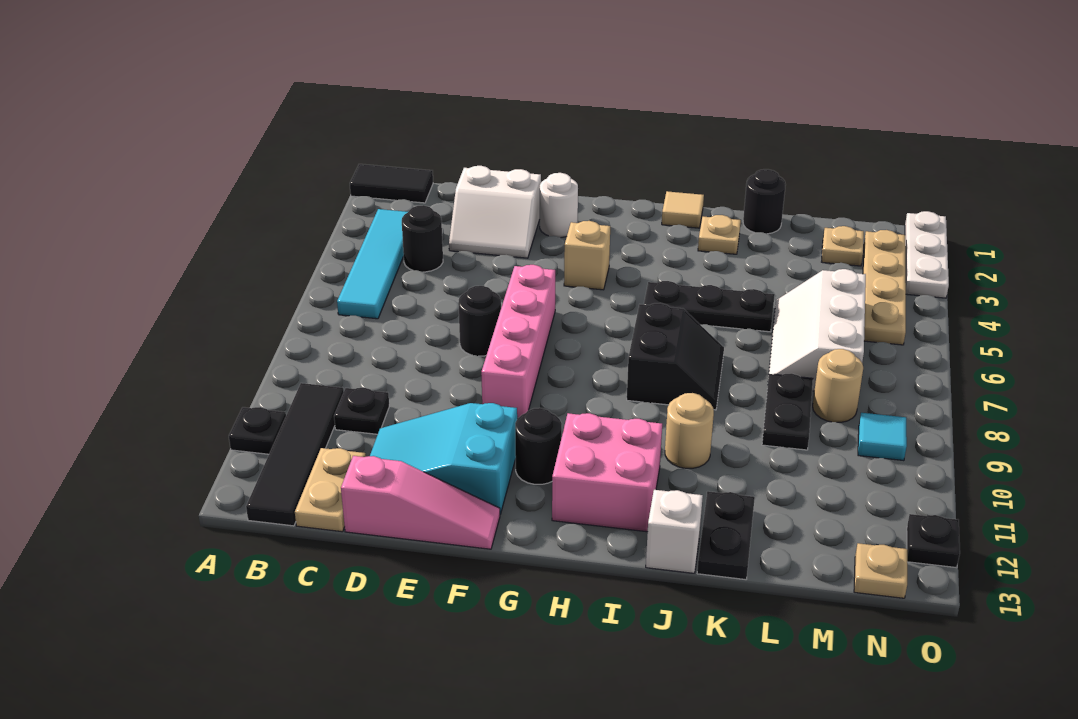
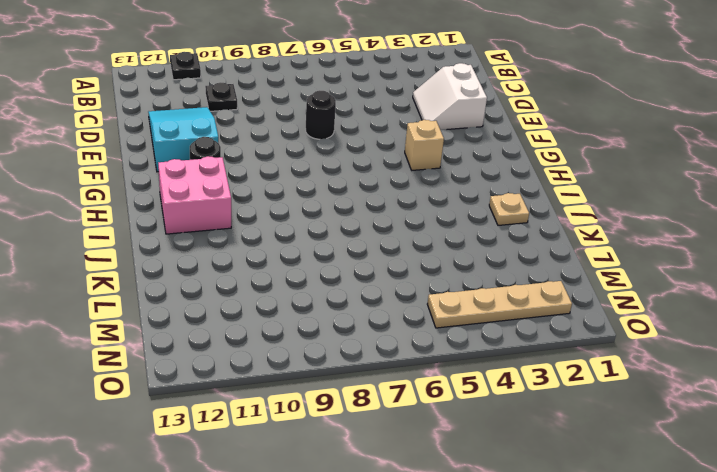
none -> black tile A1:B1 level 1
none -> cyan tile B3:B6 level 1
none -> black tile B10:B13 level 1
none -> black round brick C4 level 1

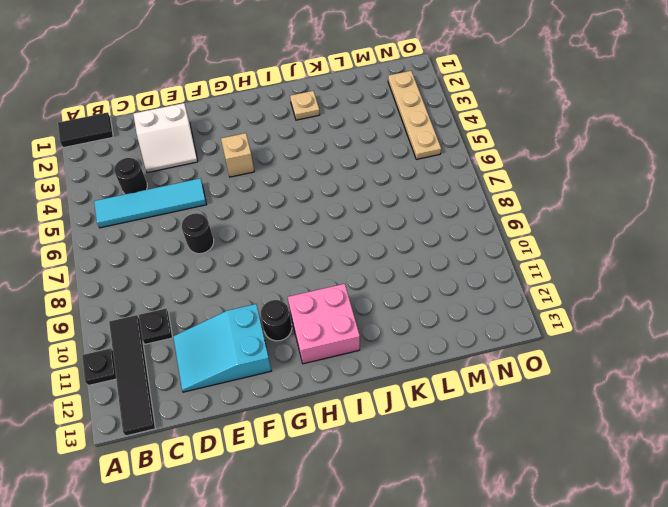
cyan tile B5:E5 level 1 -> cyan tile B3:B6 level 1
none -> tan plate C12:C13 level 1
none -> pink slope D13:F13 level 1 top D
none -> white round brick F2 level 1
none -> pink brick F6:F9 level 1

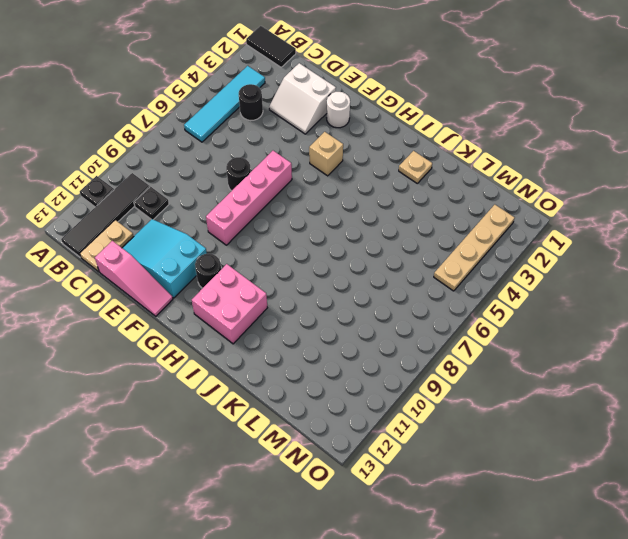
none -> tan tile I1 level 1
none -> black plate I5:K5 level 1
none -> black slope I7:J8 level 1 top I
none -> tan round brick J10 level 1

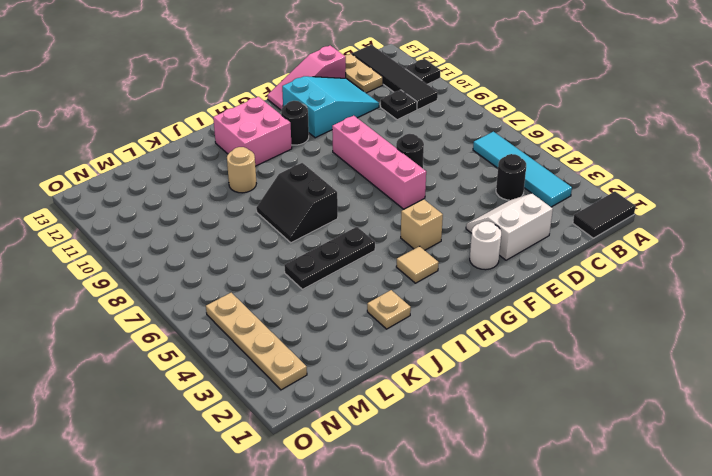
tan tile H3 level 1 -> tan tile I1 level 1
none -> white brick J13 level 1
none -> black round brick K1 level 1
none -> black plate K12:K13 level 1
none -> white slope L5:M7 level 1 top M

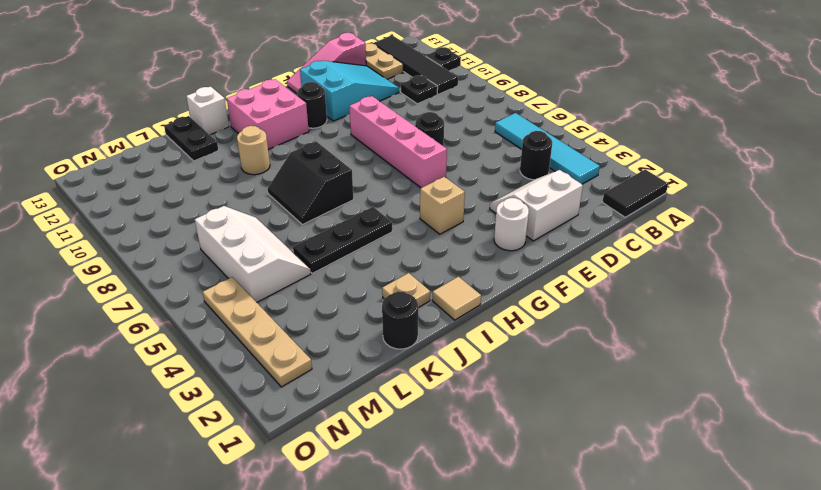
none -> black plate L8:L9 level 1
none -> tan plate M2 level 1
none -> tan round brick M8 level 1
none -> cyan tile N9 level 1

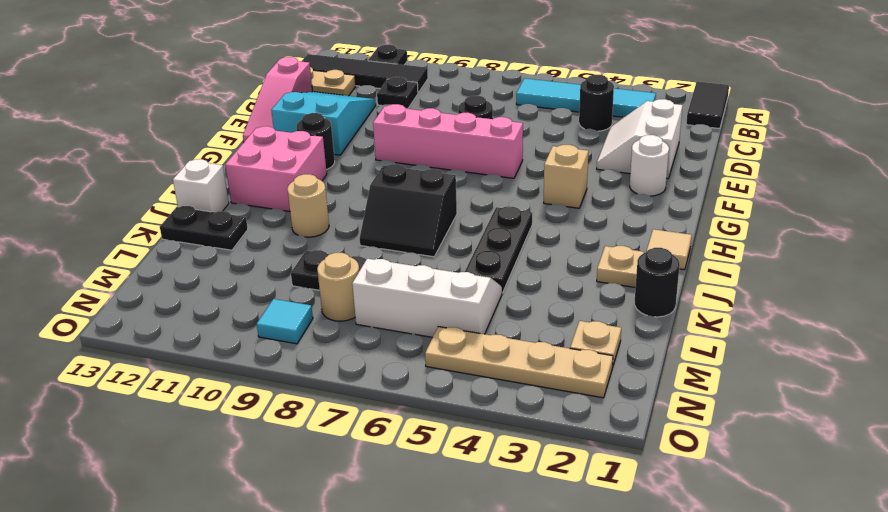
none -> tan plate N13 level 1
none -> white plate O1:O3 level 1
none -> black plate O12 level 1

